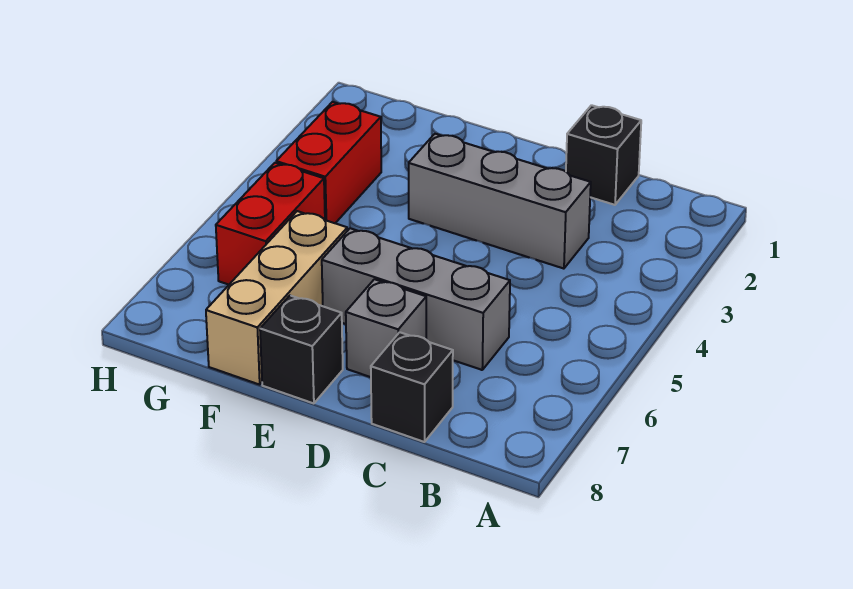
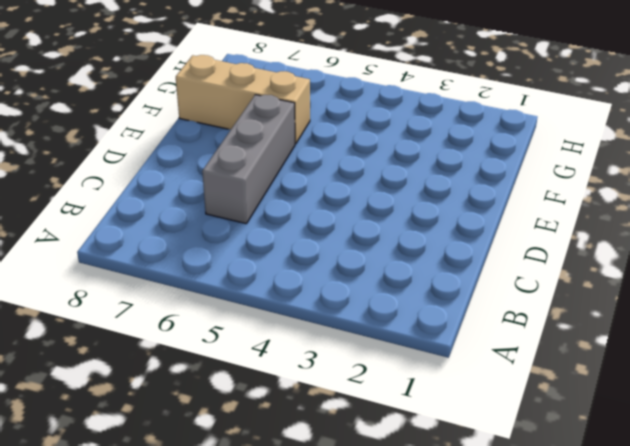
none -> black brick C1 level 1
none -> grey brick C3:E3 level 1

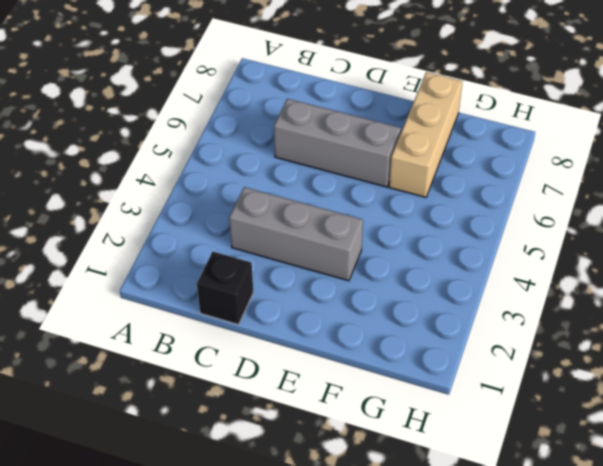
none -> black brick C8 level 1
none -> grey brick D7 level 1

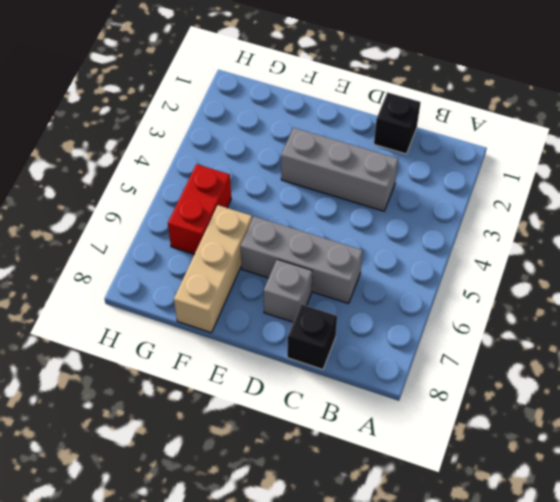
none -> black brick E8 level 1
none -> red brick G3:G4 level 1

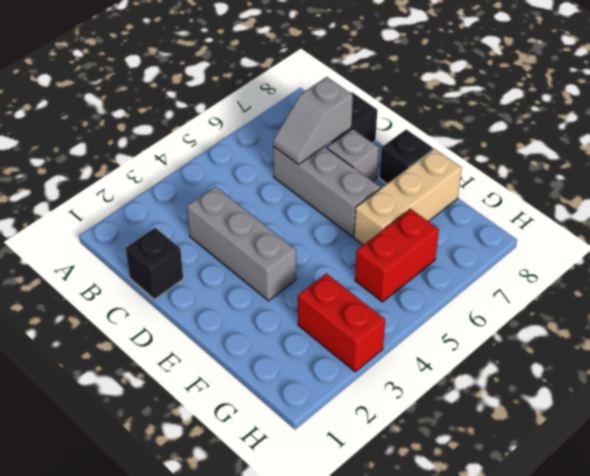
grey slope C6:C7 level 2 top 7 -> none
red brick G3:H3 level 1 -> red brick G3:G4 level 1

